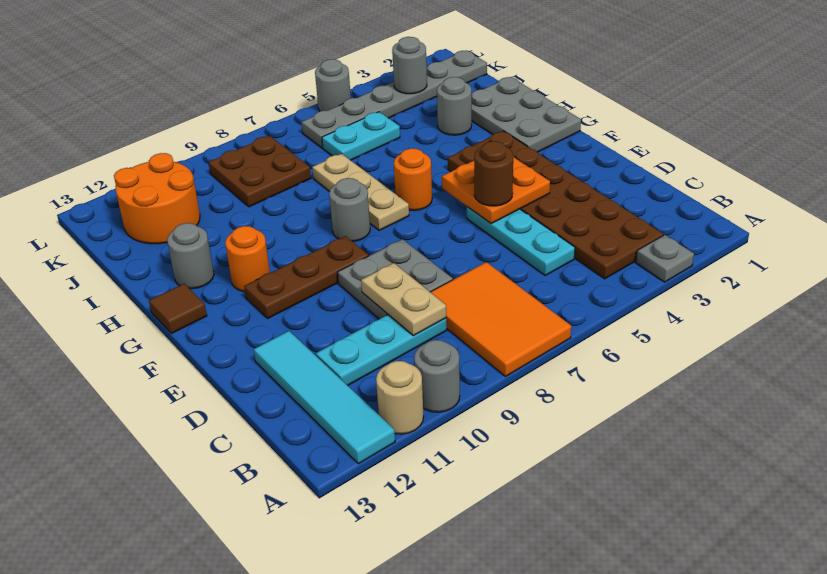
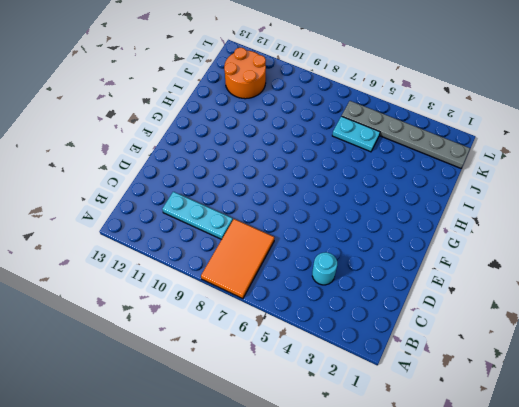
cyan round brick C4 level 1 -> brown plate B3:G4 level 1
none -> grey plate A3 level 1
none -> grey round brick A10 level 1
none -> tan round brick A11 level 1

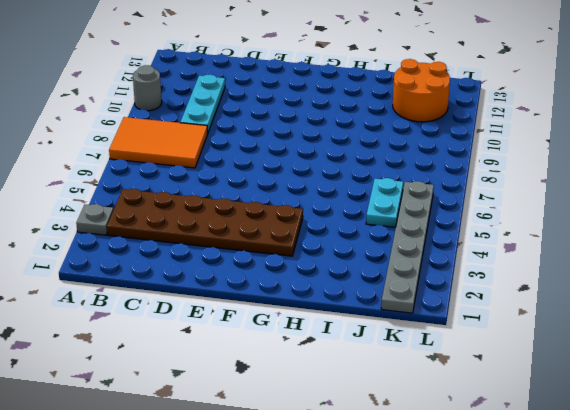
none -> tan round brick A11 level 1
none -> cyan tile A12:D12 level 1
none -> cyan plate C5:E5 level 1

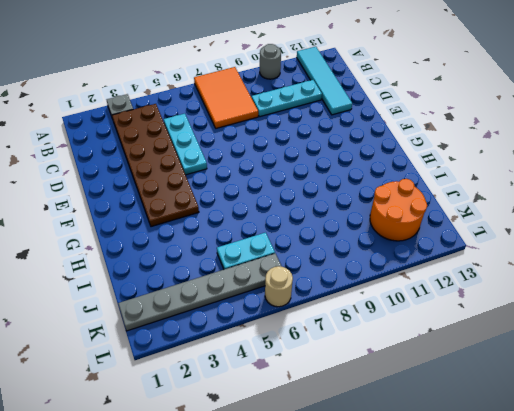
tan round brick L6 level 1 -> tan round brick A11 level 1
none -> grey plate D8:E9 level 1
none -> brown plate F9:F11 level 1
none -> grey plate G1:I2 level 1

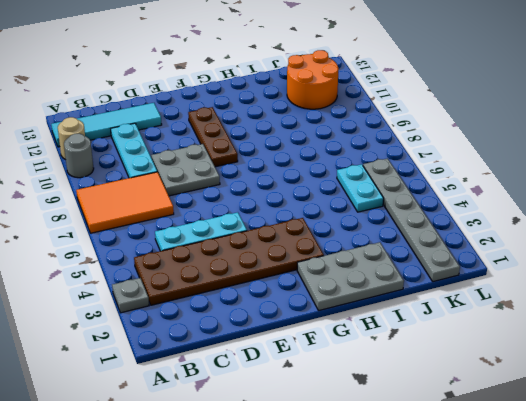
none -> orange round brick G6 level 1
none -> tan plate G7:I7 level 1
none -> grey round brick G8 level 1

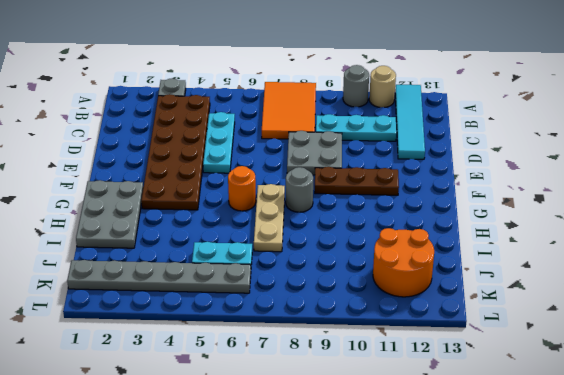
none -> orange round brick G11 level 1
none -> brown tile G13 level 1
none -> grey round brick H12 level 1

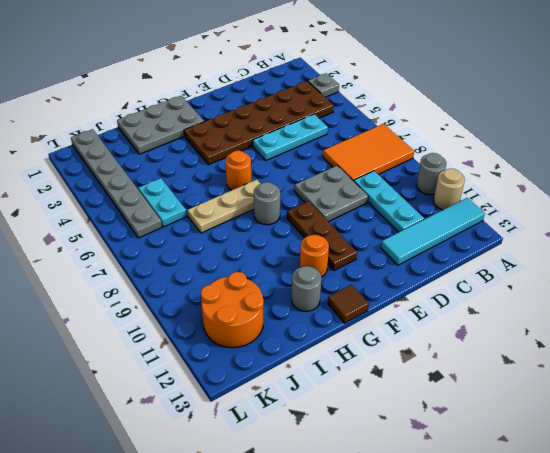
none -> grey round brick I3 level 1
none -> brown plate J8:K9 level 1
none -> grey round brick L5 level 1

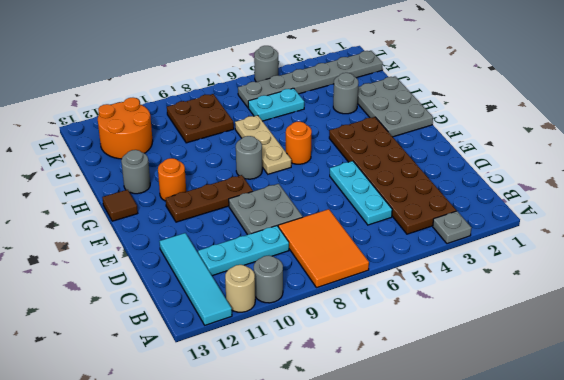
none -> tan plate C9:D9 level 2
none -> orange plate E4:F5 level 2
none -> grey round brick K3 level 2

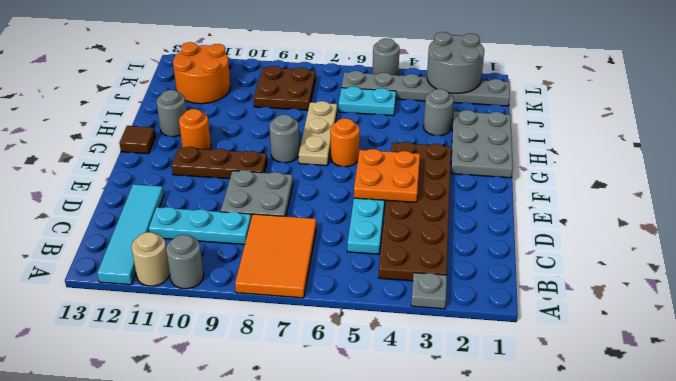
grey round brick K2:L3 level 2 -> grey round brick K3 level 2
none -> tan plate C9:D9 level 2
none -> brown round brick E5 level 3

